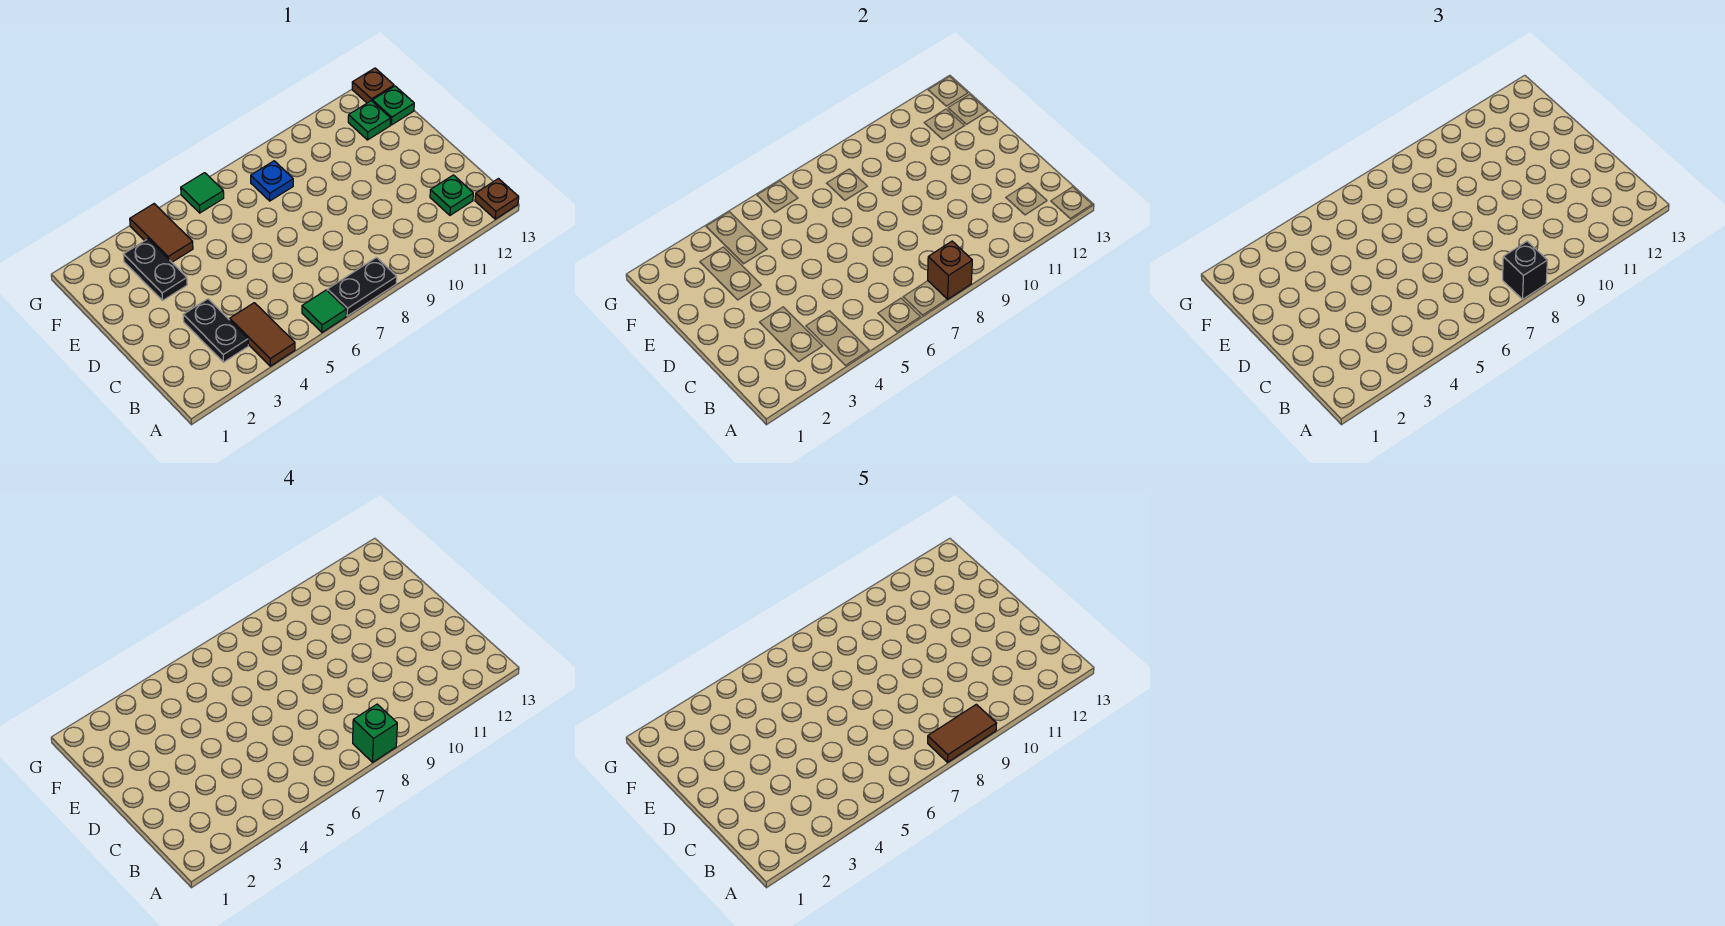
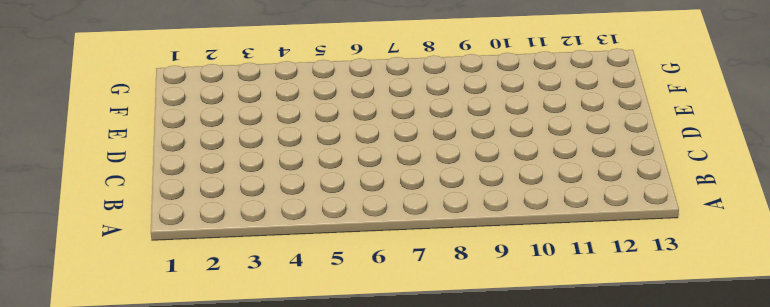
none -> brown tile A4:B4 level 1
none -> green tile A6 level 1
none -> black plate A7:A8 level 1

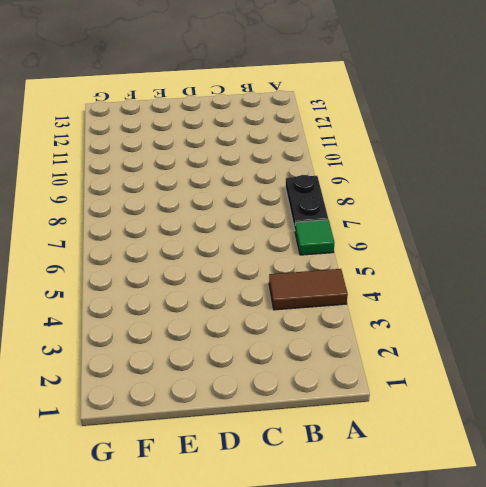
none -> brown plate A13 level 1
none -> black plate B3:C3 level 1
none -> green plate B12 level 1

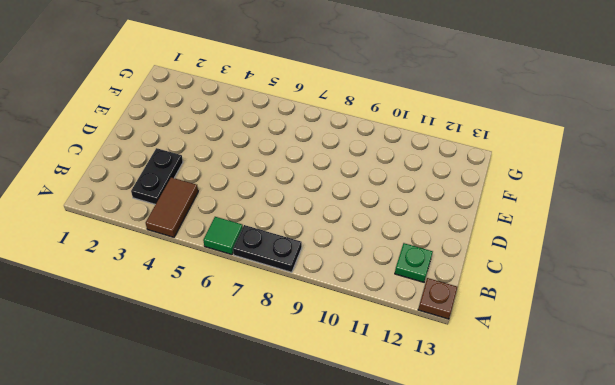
none -> black plate E3:F3 level 1
none -> brown tile F4:G4 level 1
none -> blue plate F8 level 1

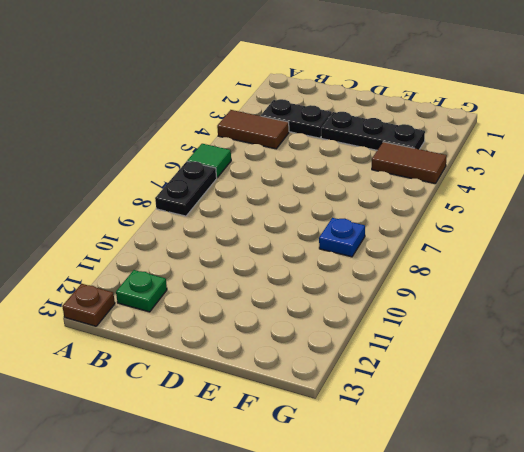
black plate D3:F3 level 1 -> black plate E3:F3 level 1
none -> green plate F12 level 1
none -> green plate F13 level 1
none -> green tile G6 level 1

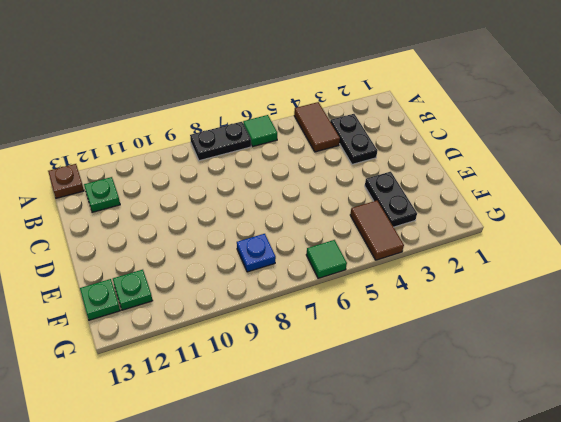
none -> brown plate G13 level 1
none -> brown brick A8 level 2
none -> black brick A8 level 3

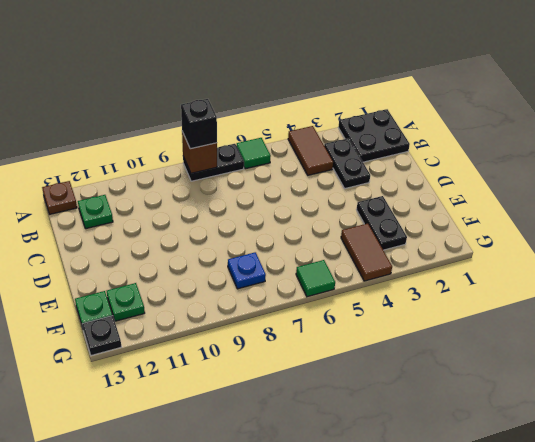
black plate A1:B2 level 1 -> none
black plate G13 level 1 -> brown plate G13 level 1
none -> green brick A8 level 4
none -> brown tile A8:A9 level 5

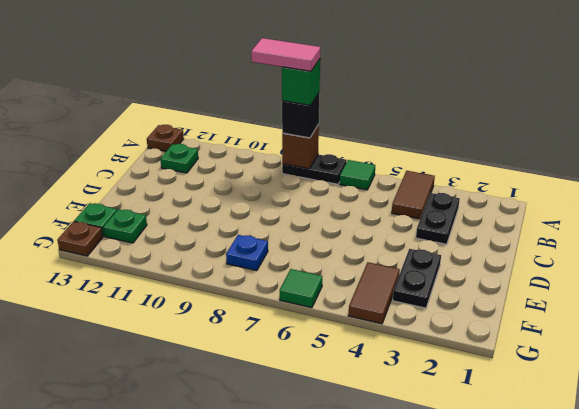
pink tile A8:A9 level 5 -> brown tile A8:A9 level 5

